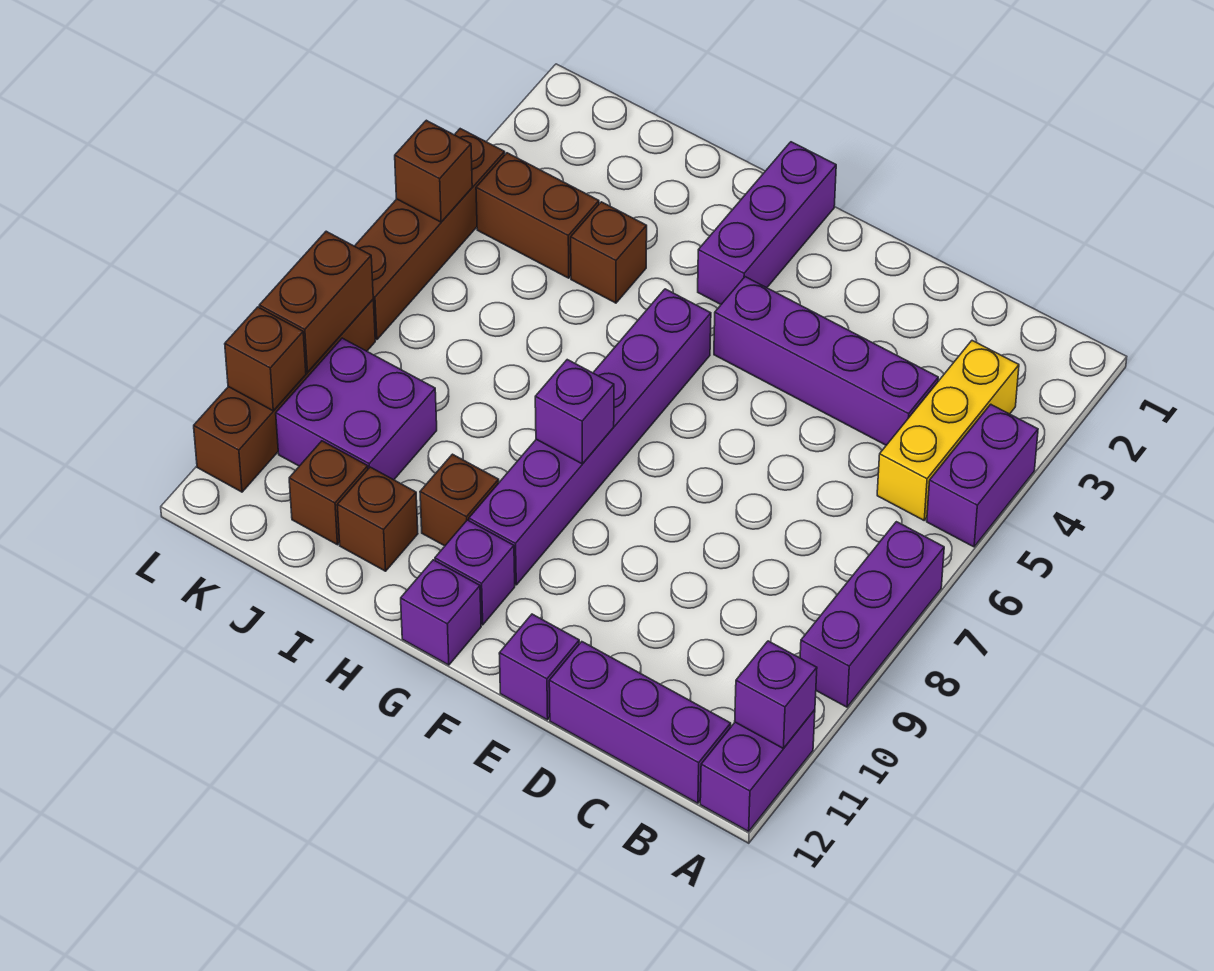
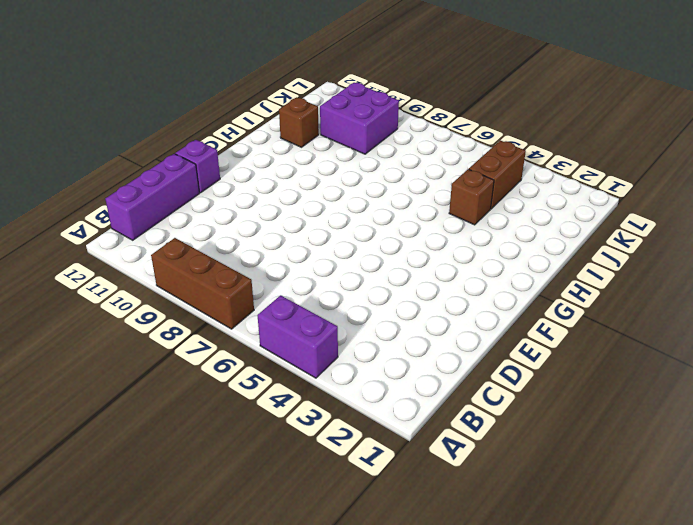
brown brick A7:A9 level 1 -> purple brick A7:A9 level 1
none -> purple brick A11:A12 level 1
none -> yellow brick B3:B5 level 1
none -> purple brick C4:F4 level 1

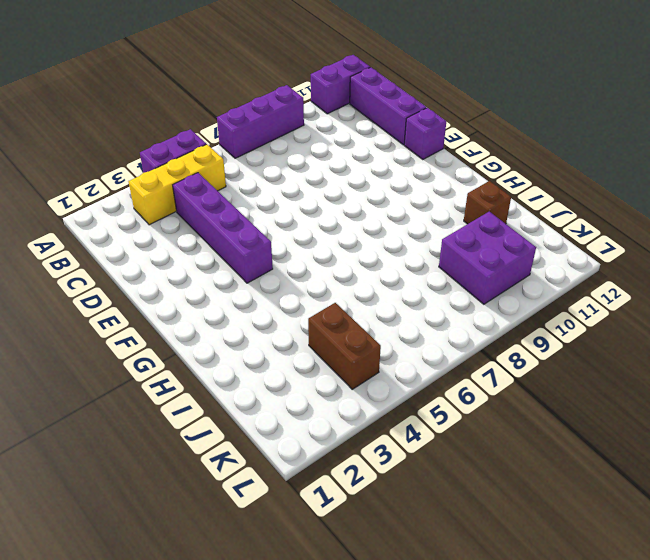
none -> purple brick G1:G3 level 1
none -> purple brick G5:G10 level 1
none -> purple brick G11 level 1

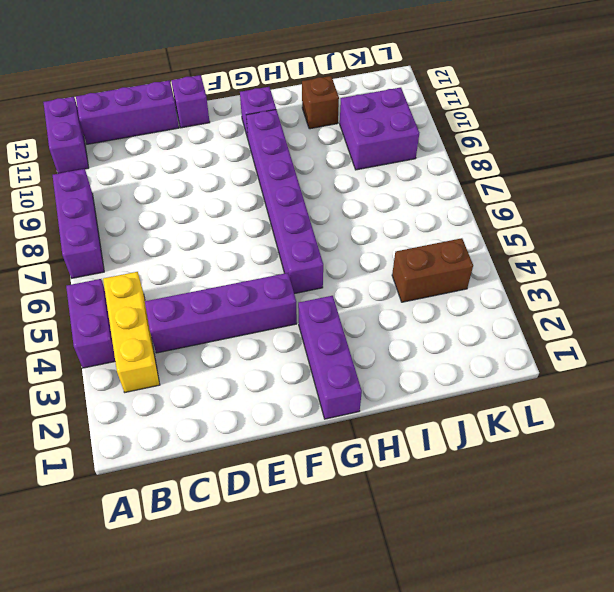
none -> purple brick G12 level 1
none -> brown brick H10 level 1
none -> brown brick I4 level 1

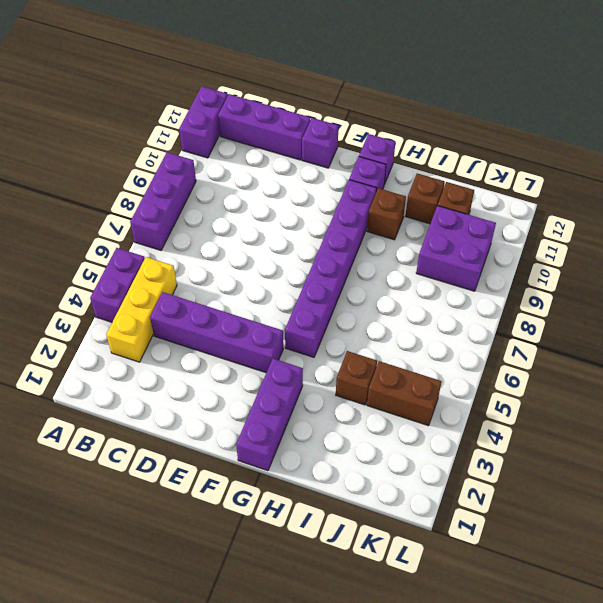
none -> brown brick L4:L7 level 1
none -> brown brick L8:L11 level 1
none -> purple brick A11 level 2

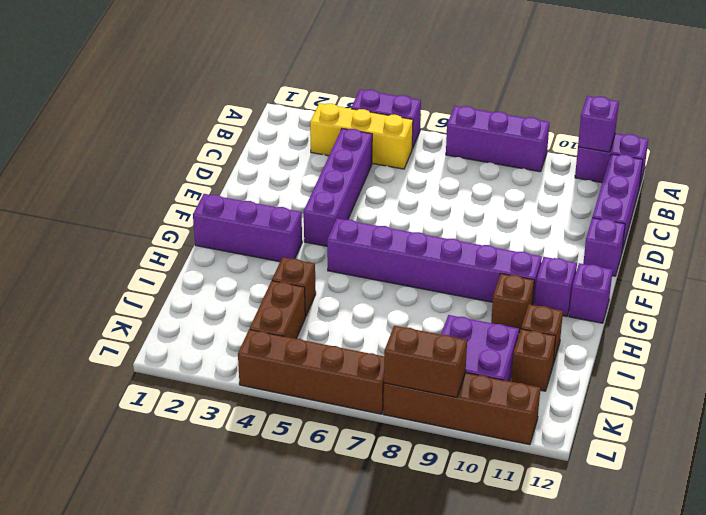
none -> purple brick G8 level 2
none -> brown brick L5 level 2
none -> brown brick L10 level 2

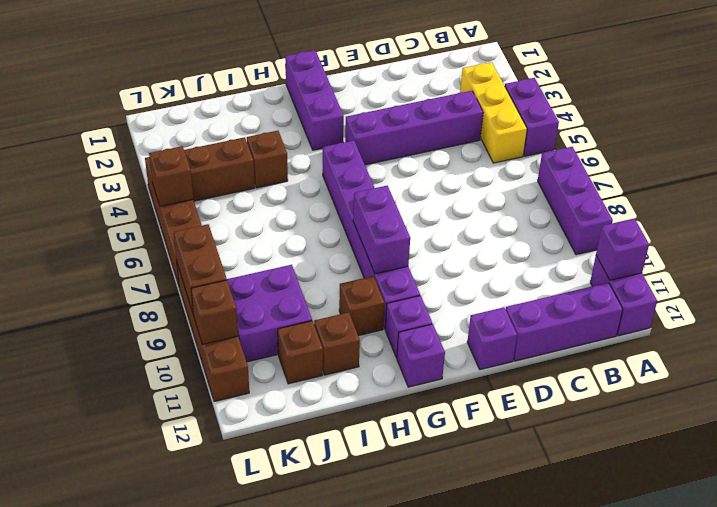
purple brick G8:G9 level 2 -> purple brick G8 level 2

